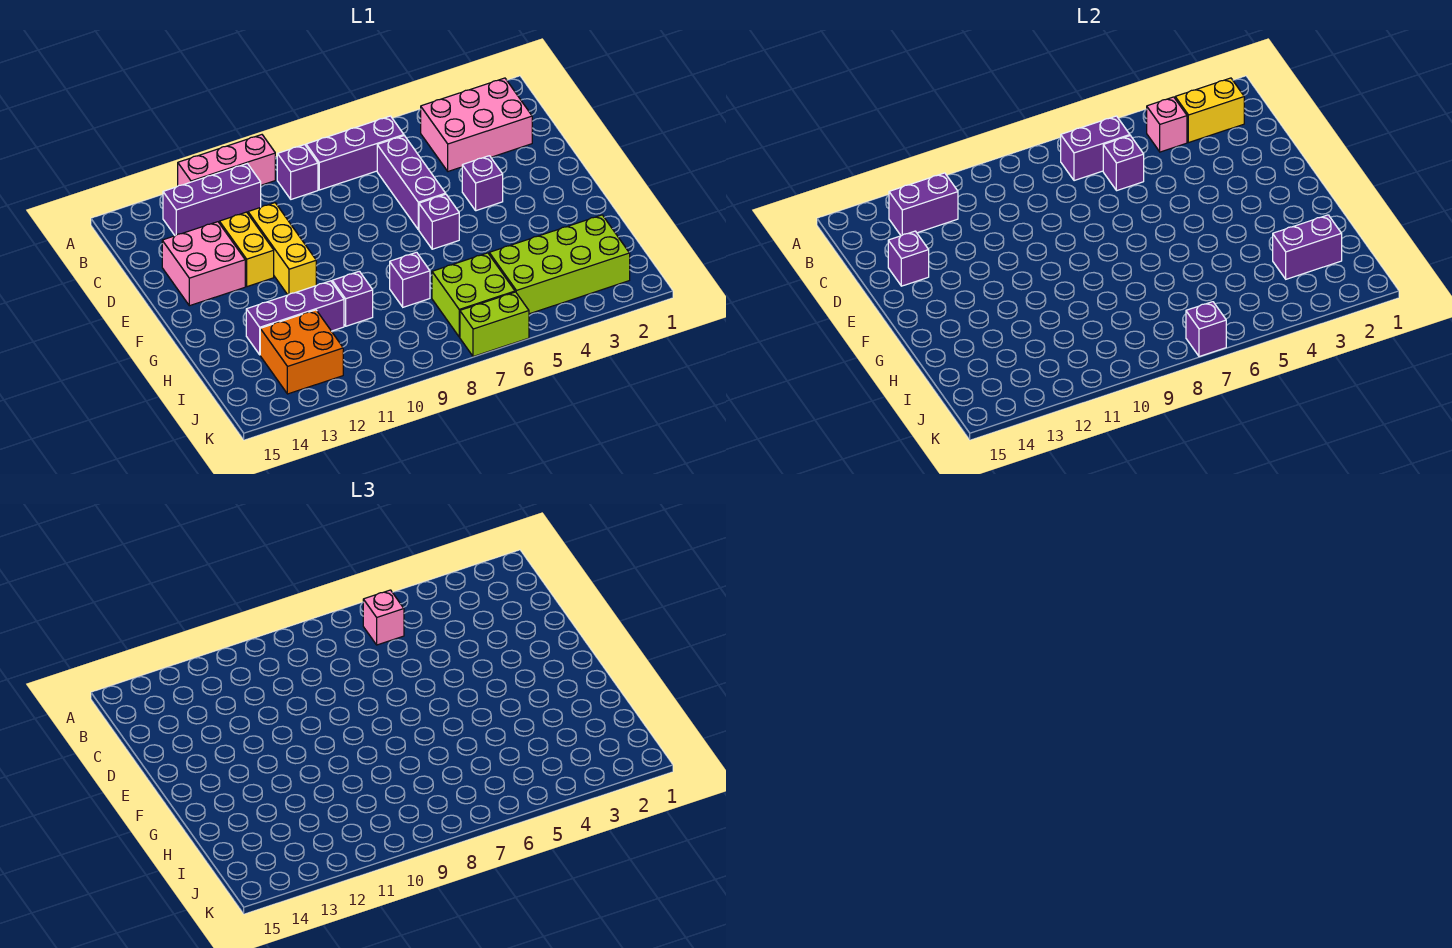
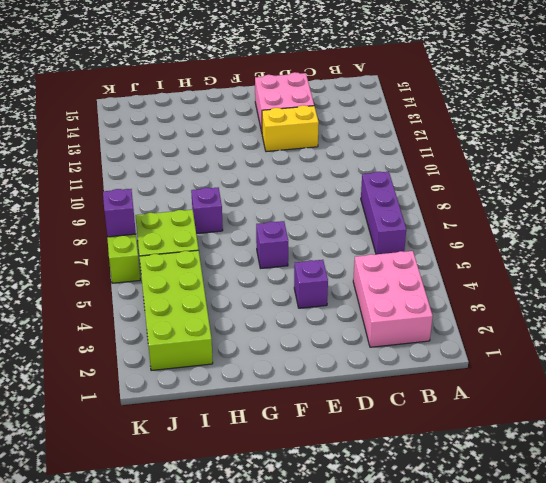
none -> pink brick A10:A12 level 1
none -> purple brick B9 level 1
none -> purple brick B11:B13 level 1

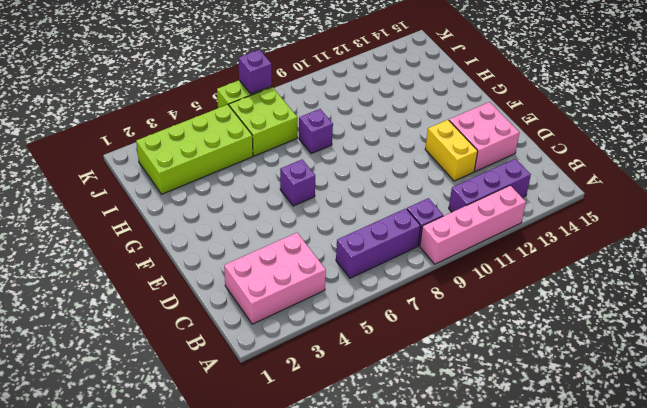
pink brick A9:A12 level 1 -> pink brick A10:A12 level 1
none -> purple brick C6:E6 level 1
none -> yellow brick D11:F11 level 1
none -> purple brick E4 level 1

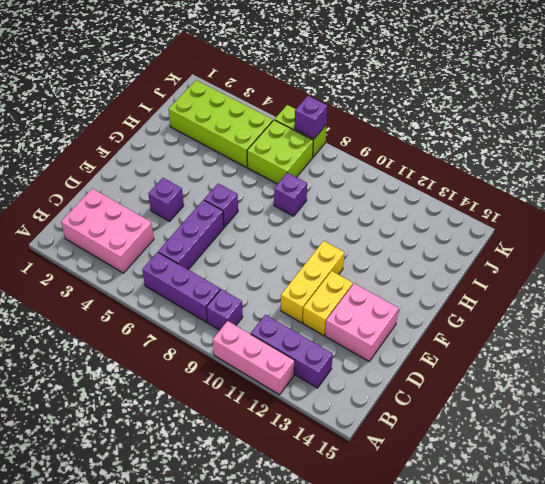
none -> purple brick H10 level 1
none -> purple brick H11:H13 level 1
none -> orange brick I12:J13 level 1

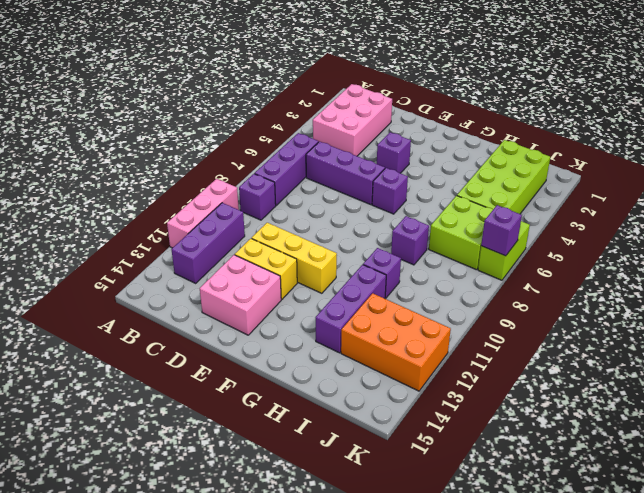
orange brick I12:K13 level 1 -> orange brick I12:J13 level 1
none -> yellow brick B2:B3 level 2
none -> pink brick B4 level 2
none -> purple brick B6:B7 level 2

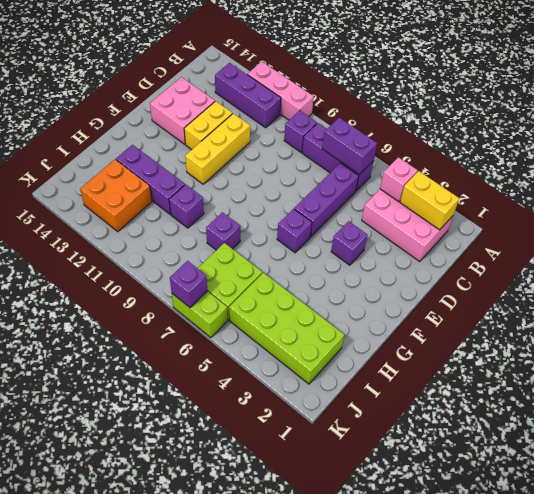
none -> purple brick B12:B13 level 2
none -> purple brick C6 level 2
none -> purple brick D14 level 2

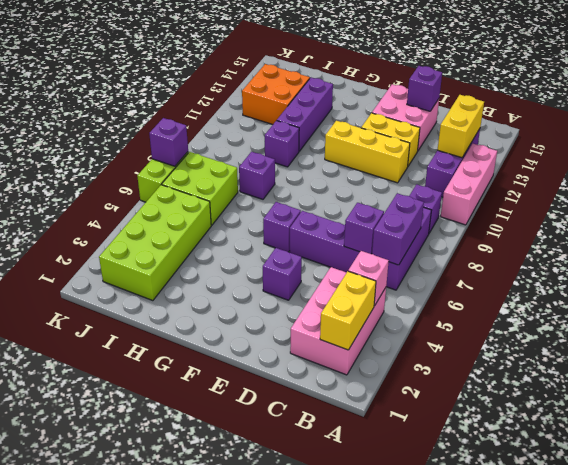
yellow brick B12:B13 level 2 -> purple brick B12:B13 level 2
none -> purple brick I2:I3 level 2
none -> pink brick B6 level 3

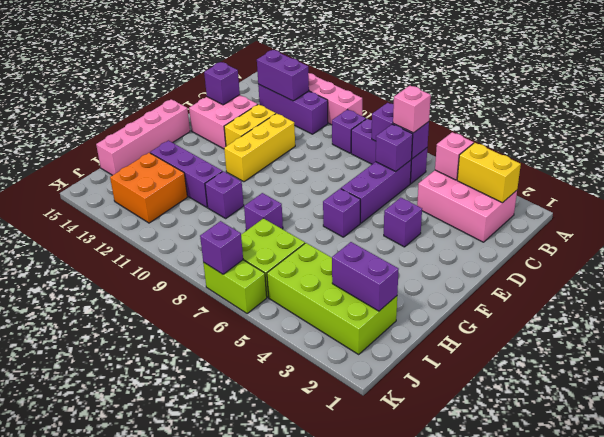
pink brick F15:I15 level 1 -> none

